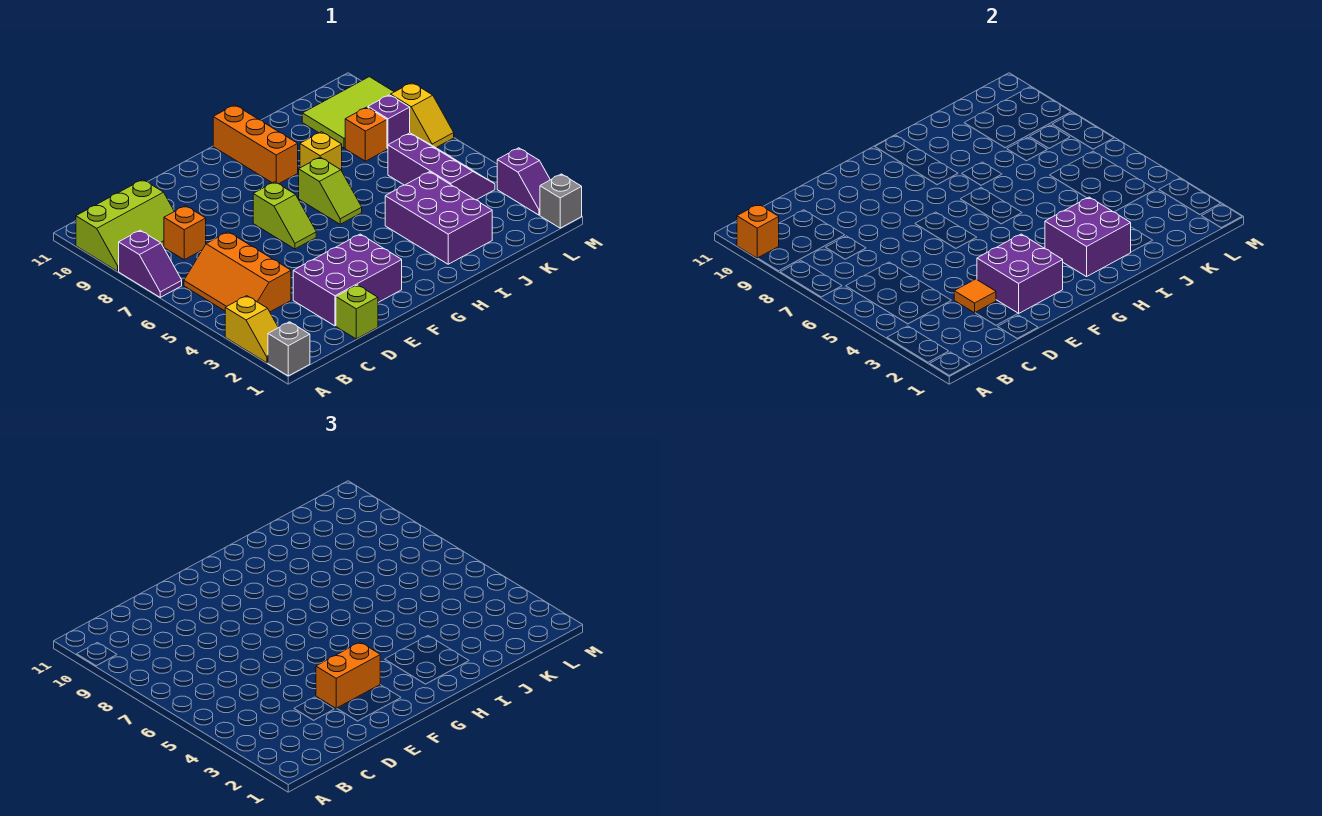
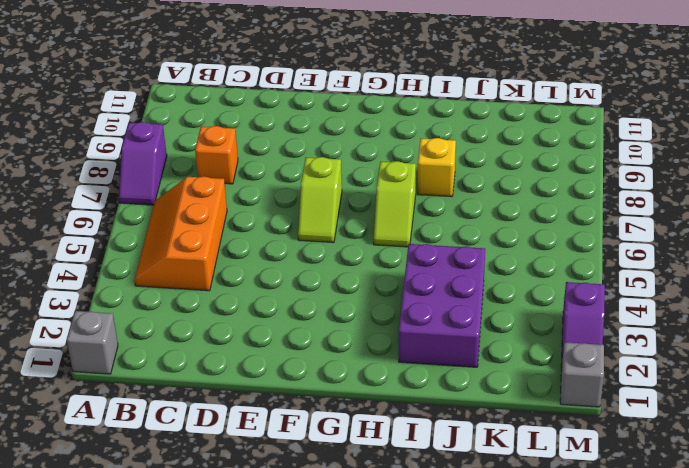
none -> yellow slope A2:A3 level 1 top 3
none -> lime slope A9:C10 level 1 top 10
none -> lime brick D1 level 1

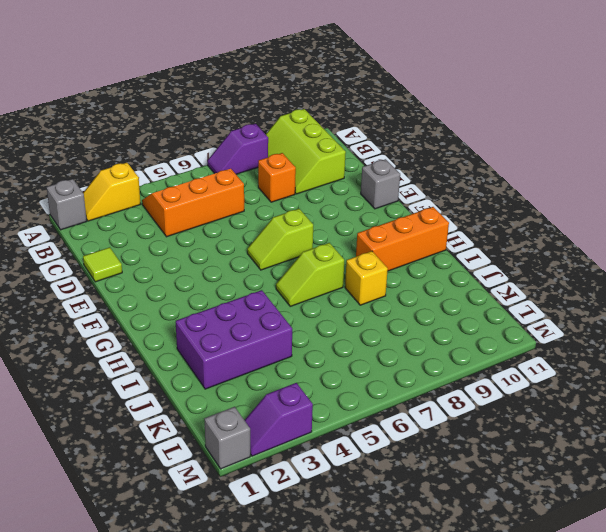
lime tile D1 level 1 -> lime brick D1 level 1
grey brick E11 level 1 -> none
none -> purple brick D2:F3 level 1
none -> purple slope K4:L6 level 1 top K
none -> orange brick K8 level 1

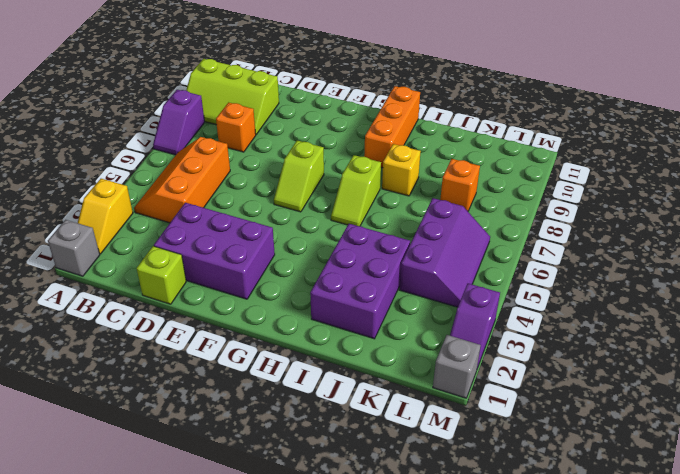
none -> lime tile K9:M10 level 1
none -> purple brick L8 level 1
none -> yellow slope M7:M8 level 1 top 8

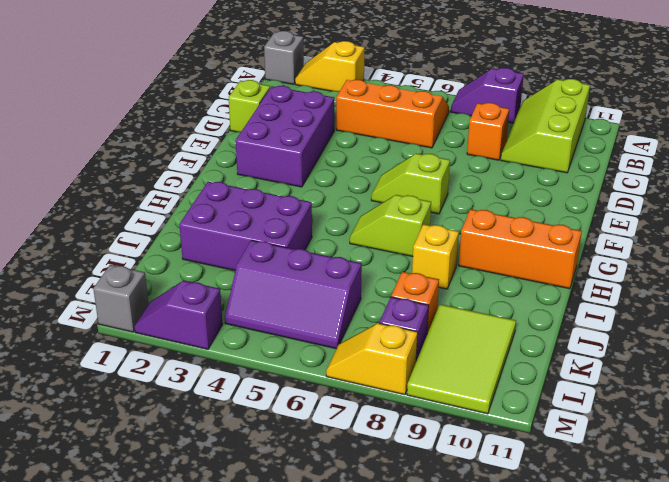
none -> orange brick A10 level 2
none -> orange tile D3 level 2
none -> purple brick E2:F3 level 2

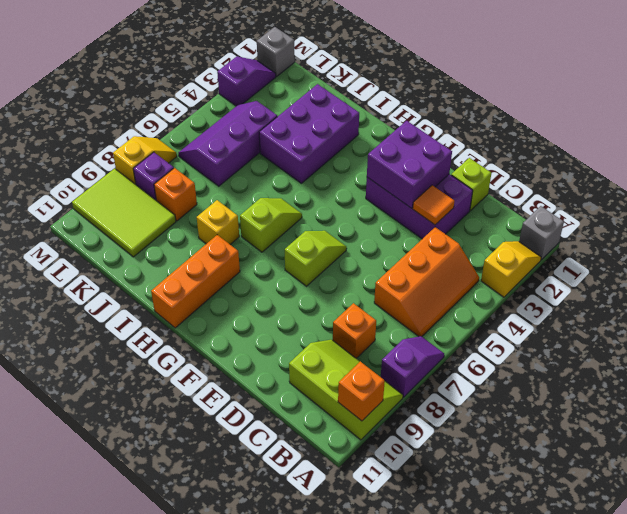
none -> purple brick H2:I3 level 2
none -> orange brick E3:F3 level 3

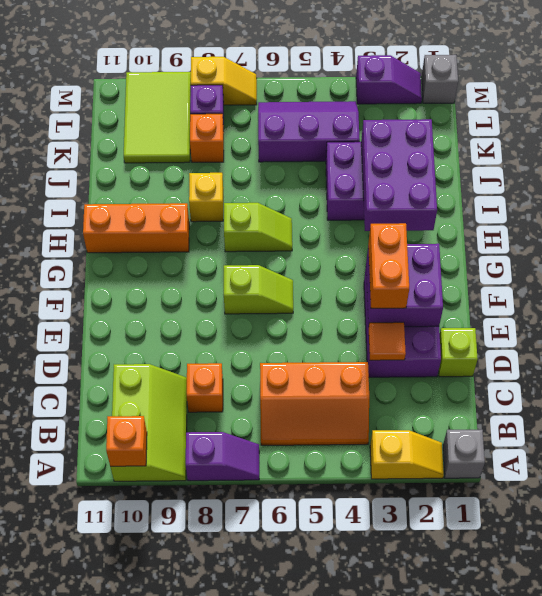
purple brick H2:J3 level 2 -> purple brick H2:I3 level 2

